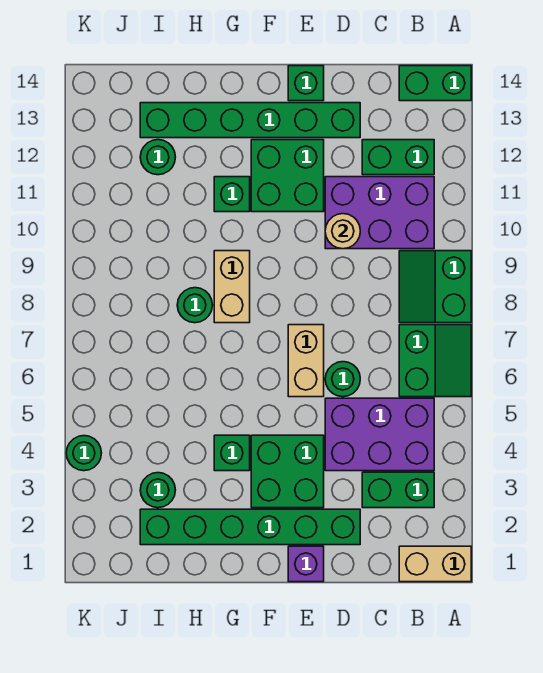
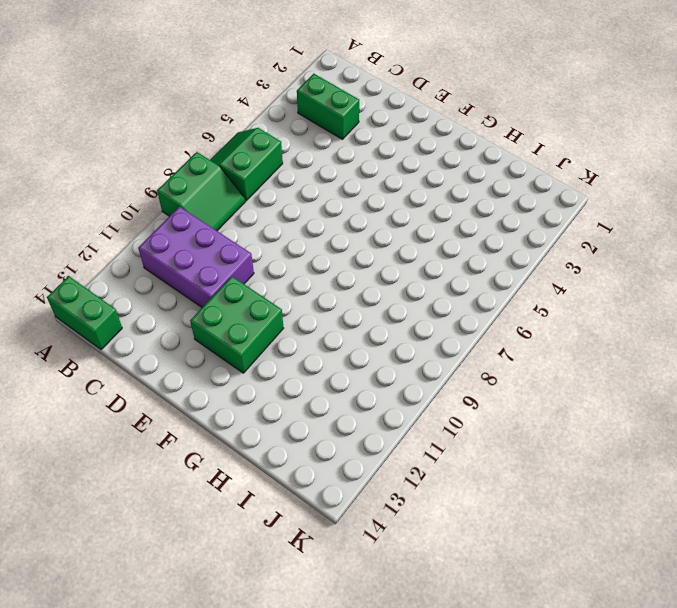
none -> tan brick A1:B1 level 1
none -> purple brick B4:D5 level 1
none -> green brick B12:C12 level 1

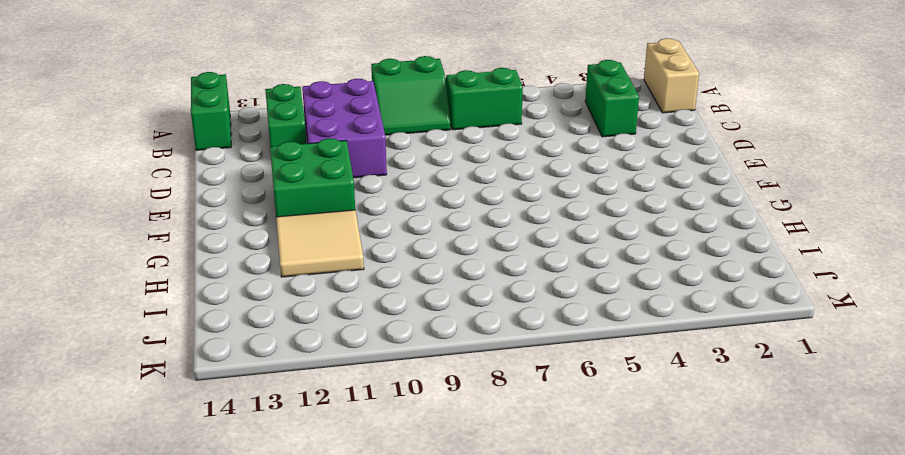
tan tile G11:H12 level 1 -> green brick G11 level 1
none -> purple brick B4:D5 level 1
none -> green brick D2:I2 level 1
none -> green round brick D6 level 1

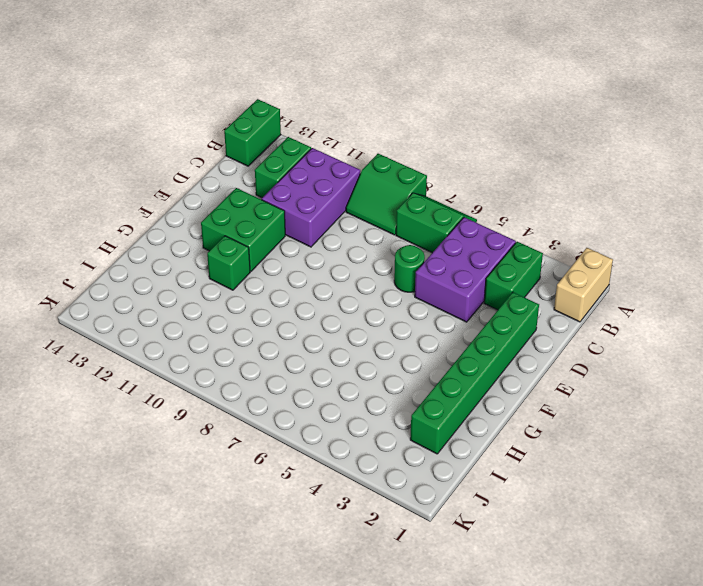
none -> green brick D13:I13 level 1
none -> purple brick E1 level 1
none -> green brick E3:F4 level 1

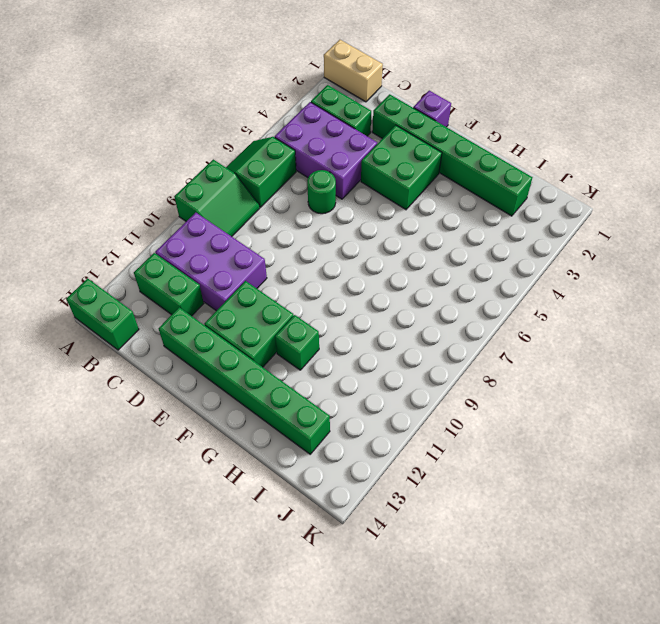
none -> tan brick E6:E7 level 1
none -> green brick E14 level 1
none -> green brick G4 level 1

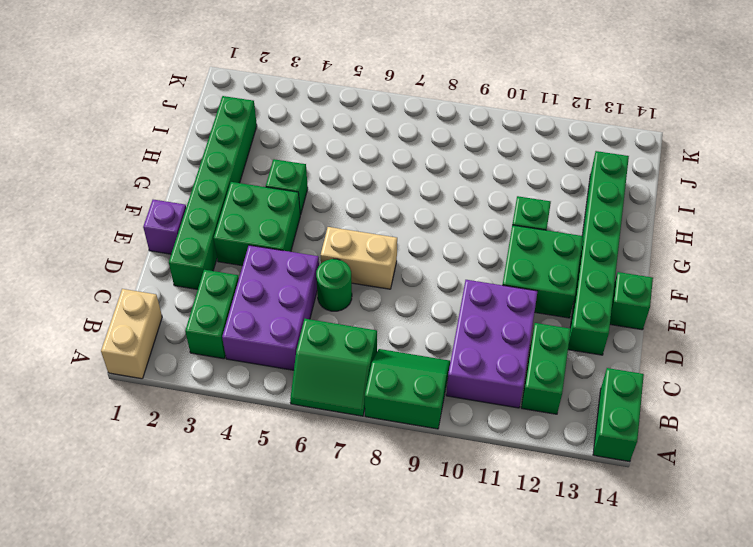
none -> tan brick G8:G9 level 1
none -> green round brick H8 level 1
none -> green round brick I3 level 1

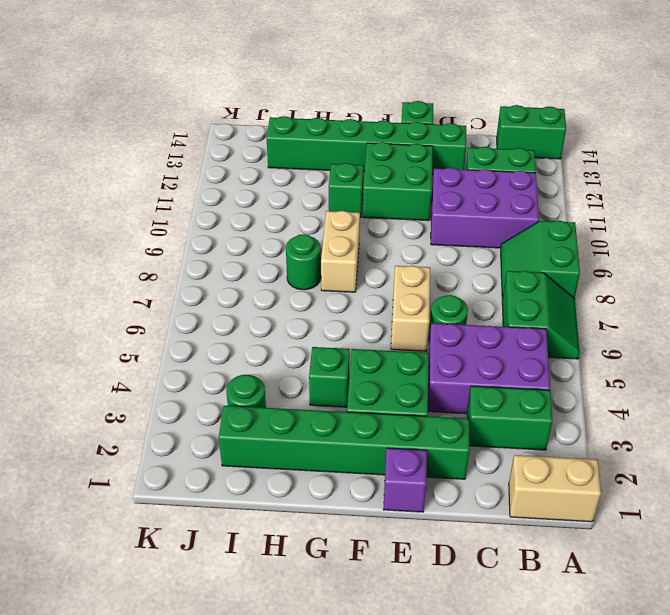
none -> green round brick I12 level 1
none -> green round brick K4 level 1
none -> tan round brick D10 level 2

